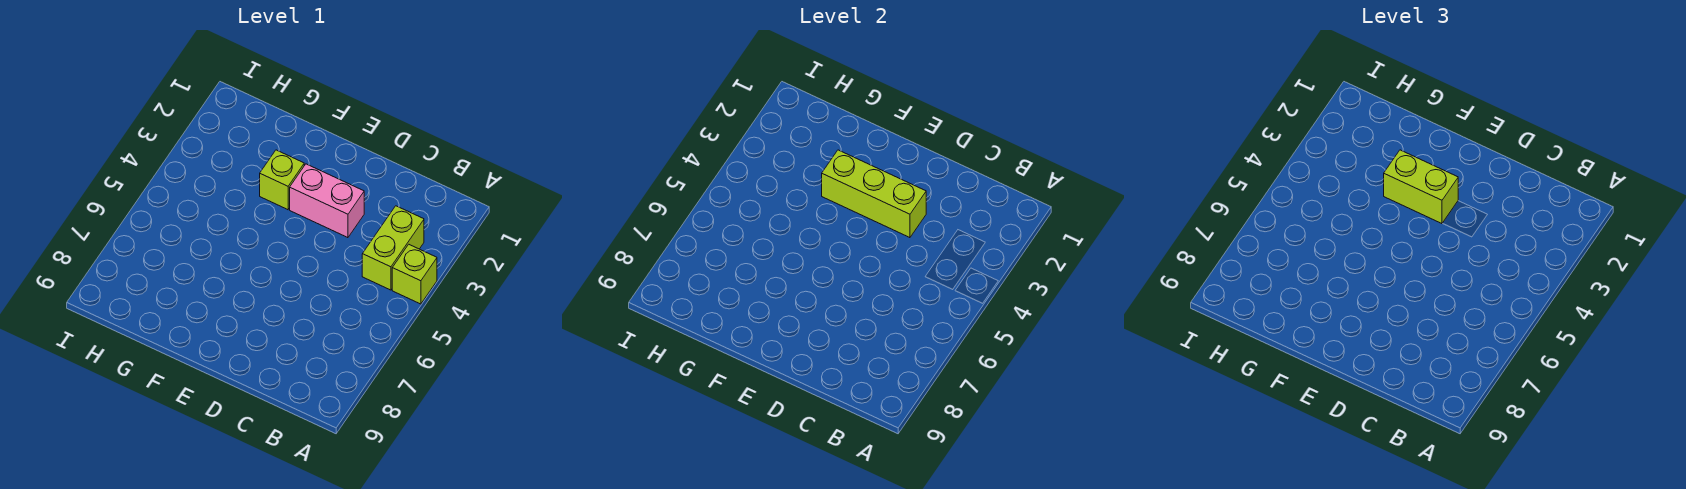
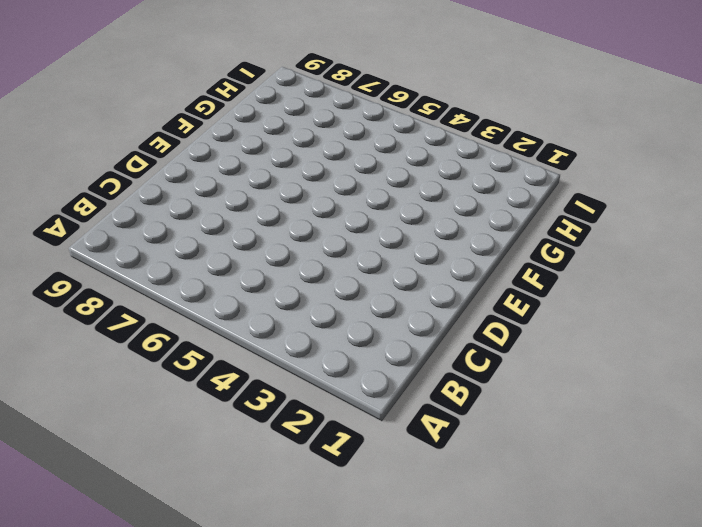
none -> lime brick A4 level 1
none -> lime brick B3:B4 level 1

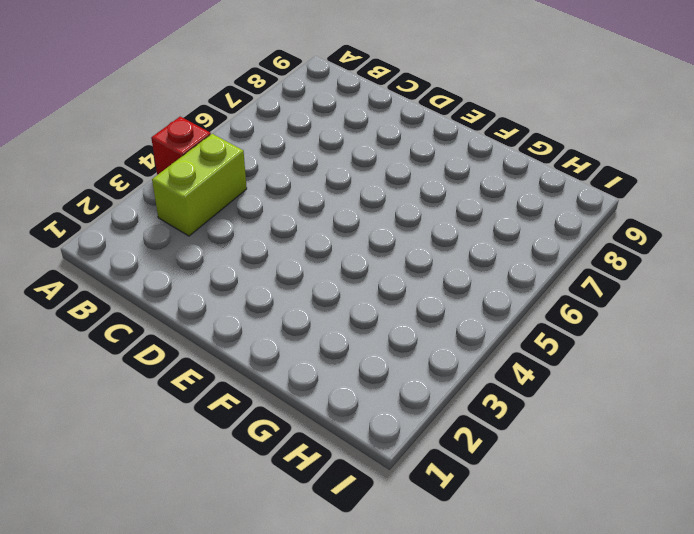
red brick A4 level 1 -> lime brick A4 level 1
none -> pink brick D3:E3 level 1
none -> lime brick F3 level 1

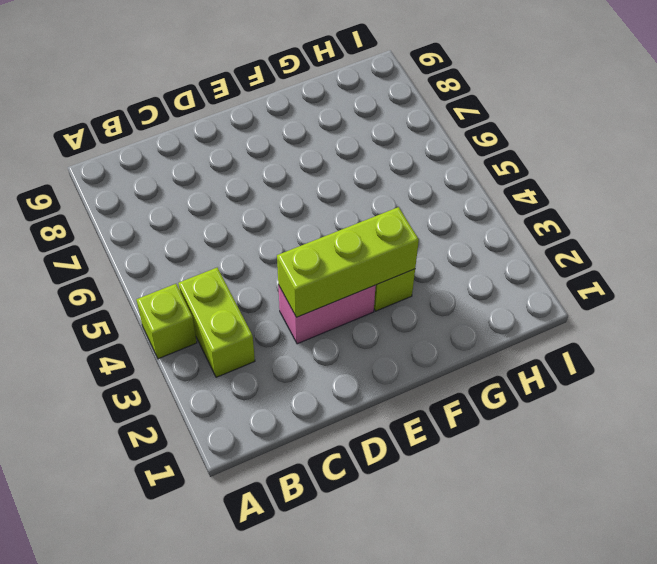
none -> lime brick E3:F3 level 3

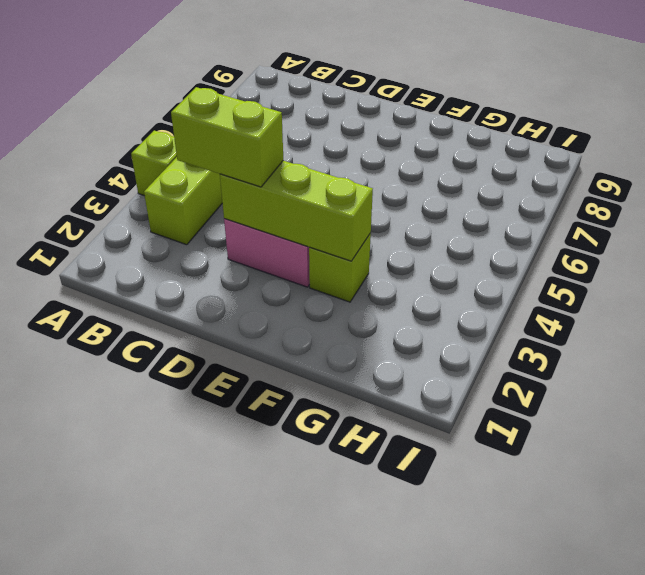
lime brick C3:D3 level 3 -> lime brick E3:F3 level 3

